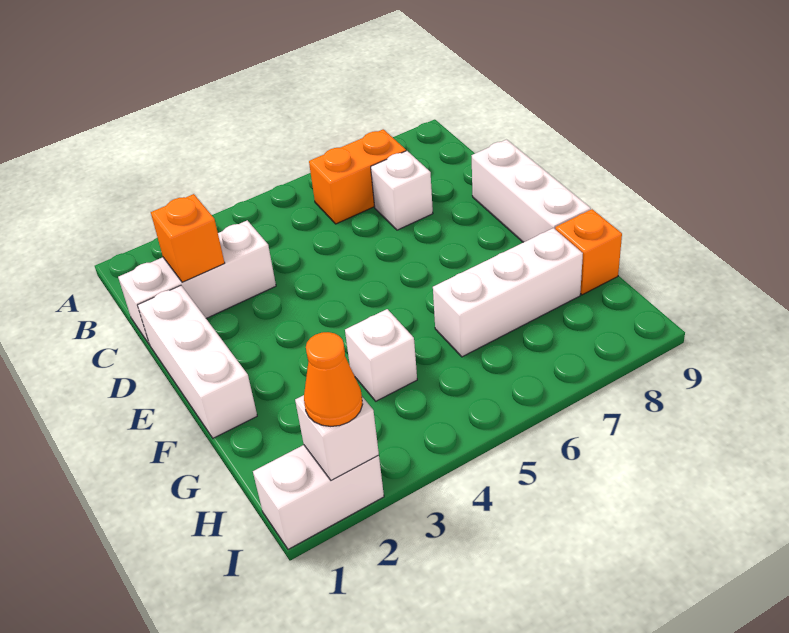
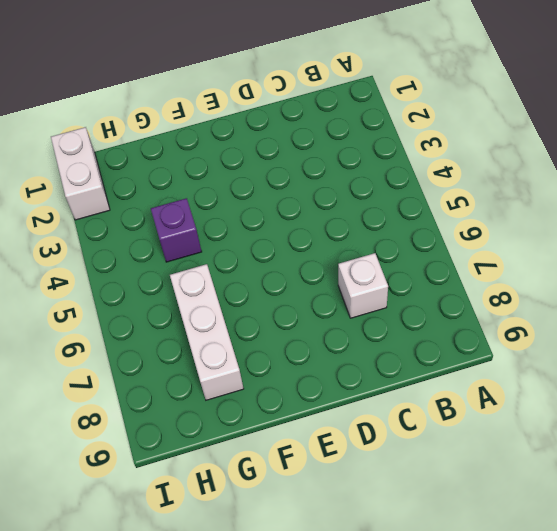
purple brick G4 level 1 -> white brick G4 level 1
none -> orange brick B6:B7 level 1
none -> white brick C1:C3 level 1
none -> white brick D1:F1 level 1

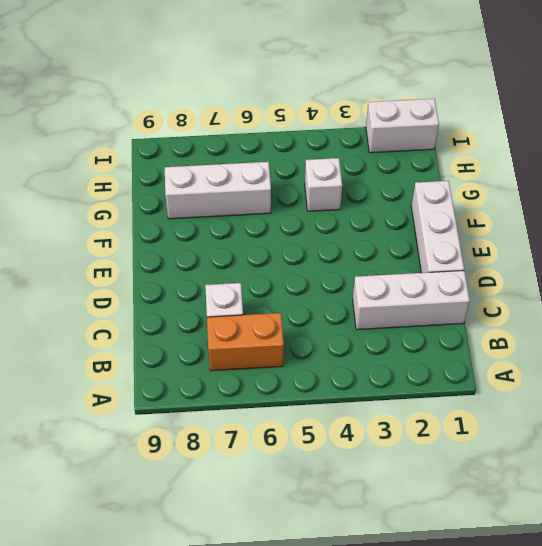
none -> white brick D9:F9 level 1
none -> orange brick G9 level 1
none -> orange brick C2 level 2

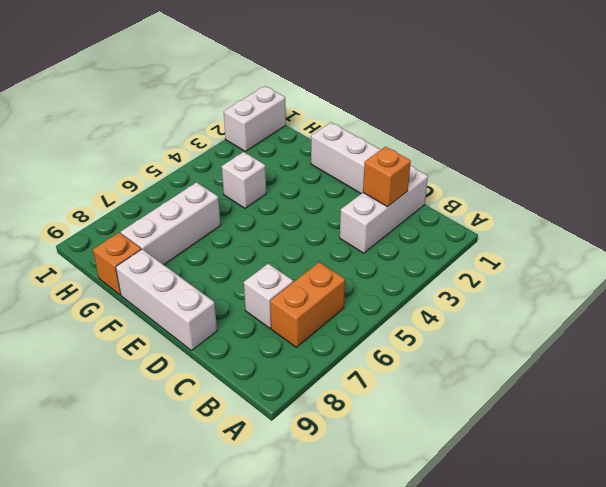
none -> white brick I2 level 2
none -> orange cone I2 level 3

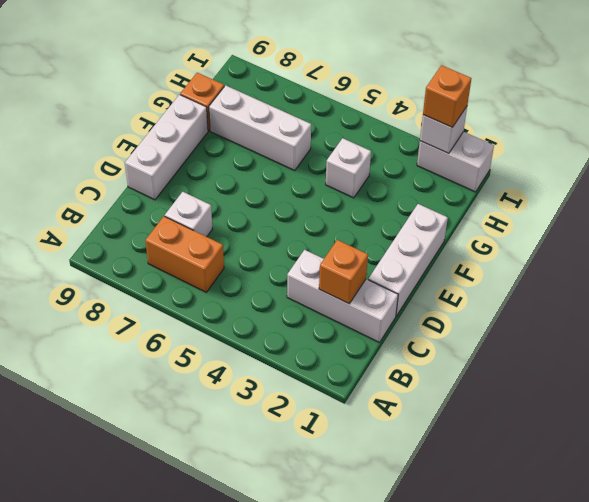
orange brick I2 level 3 -> orange cone I2 level 3

